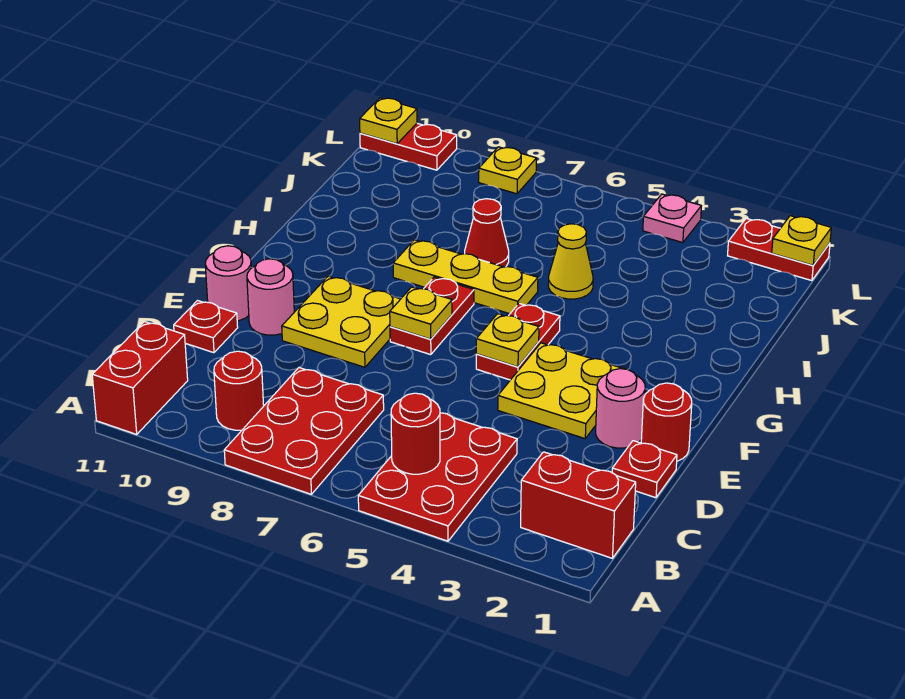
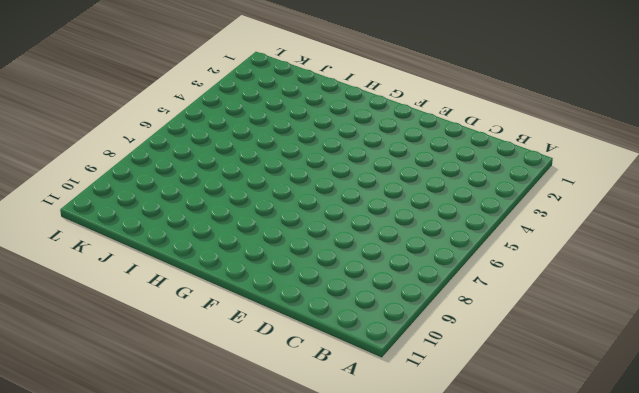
none -> red plate A4:C5 level 1
none -> red plate A7:C8 level 1
none -> red brick A11:B11 level 1

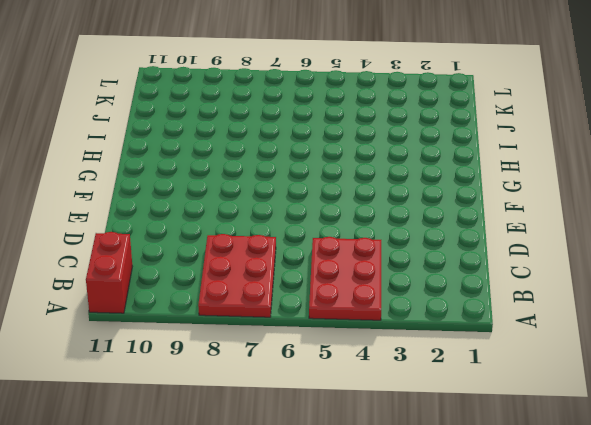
none -> red brick B1:B2 level 1
none -> red round brick B9 level 1
none -> red plate D1 level 1

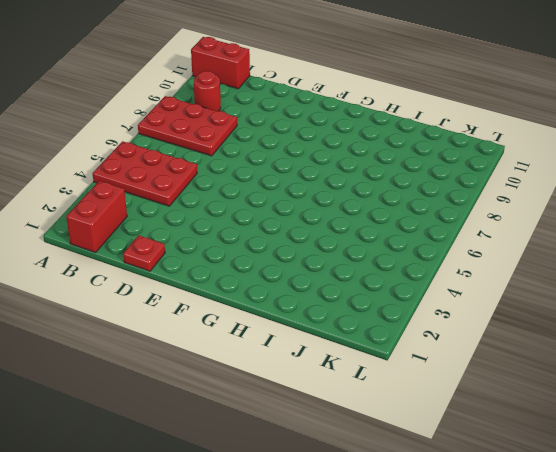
none -> red plate D11 level 1
none -> red round brick E1 level 1
none -> pink round brick E2 level 1

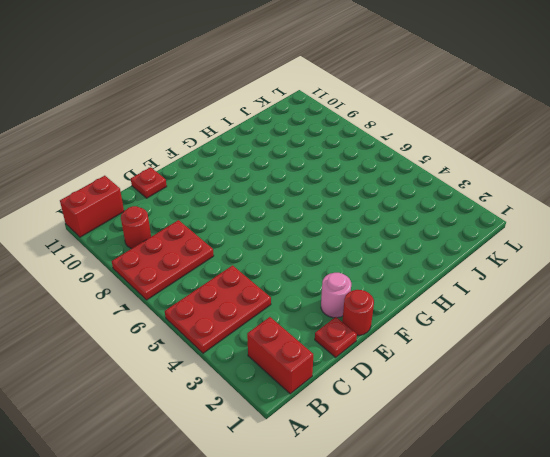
none -> yellow plate E3:F4 level 1
none -> yellow plate E8:F9 level 1
none -> pink round brick E10 level 1

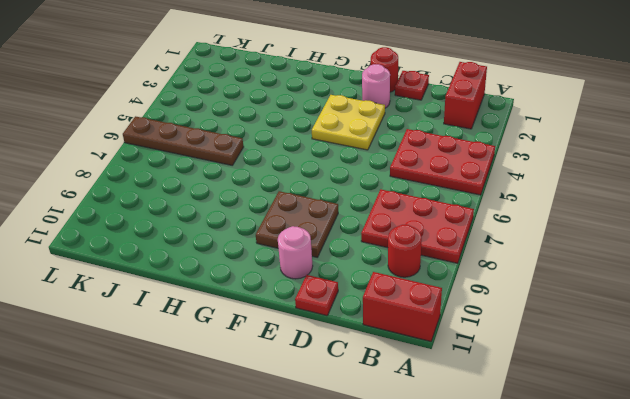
brown plate E8:F9 level 1 -> yellow plate E8:F9 level 1
brown plate I6:L6 level 1 -> none
none -> pink round brick E11 level 1
none -> red plate F5:G5 level 1
none -> red plate F7:G7 level 1

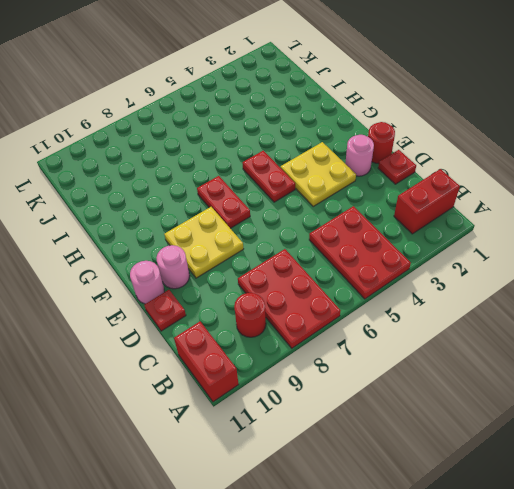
none -> yellow plate H6:H8 level 1
none -> yellow cone I5 level 1
none -> red cone I7 level 1

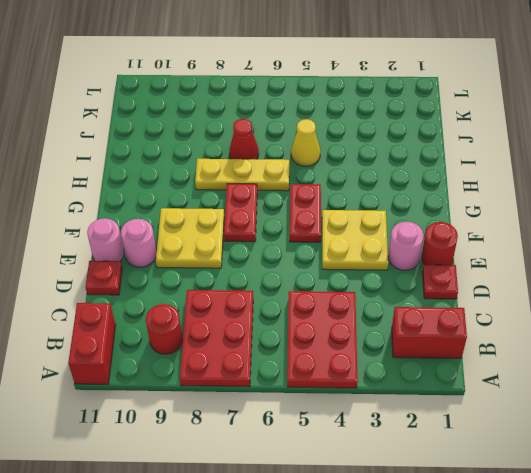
none -> red plate L1:L2 level 1
none -> pink plate L4 level 1
none -> yellow plate L8 level 1

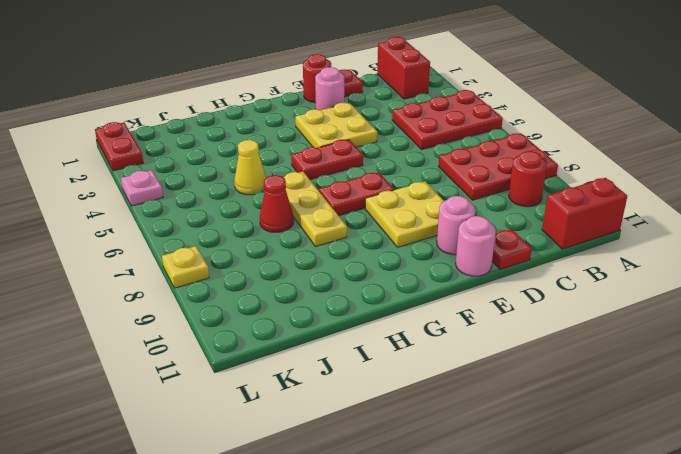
none -> red plate L10:L11 level 1
none -> red round brick B5 level 2
none -> yellow plate F5 level 2

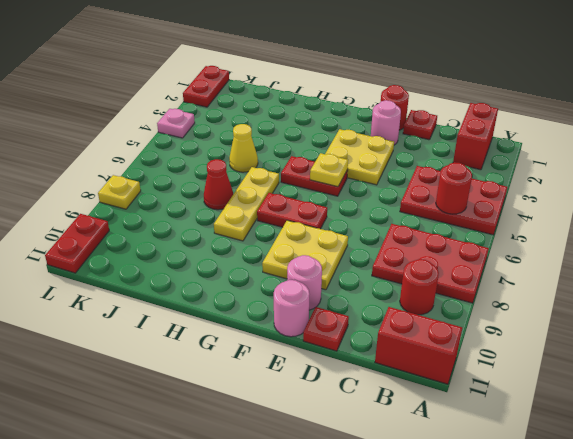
none -> yellow plate F7 level 2
none -> yellow plate L1 level 2
none -> yellow plate L11 level 2

